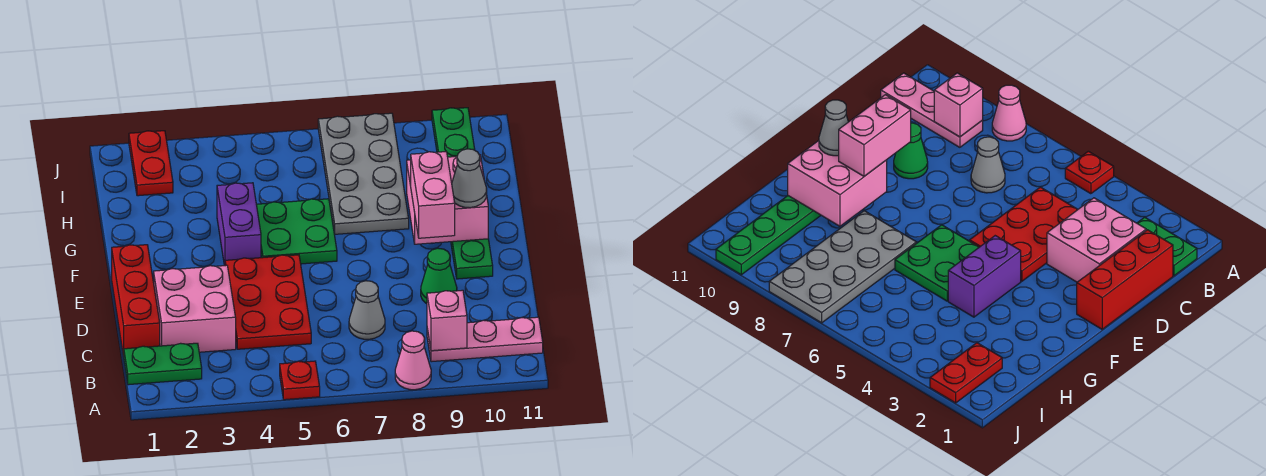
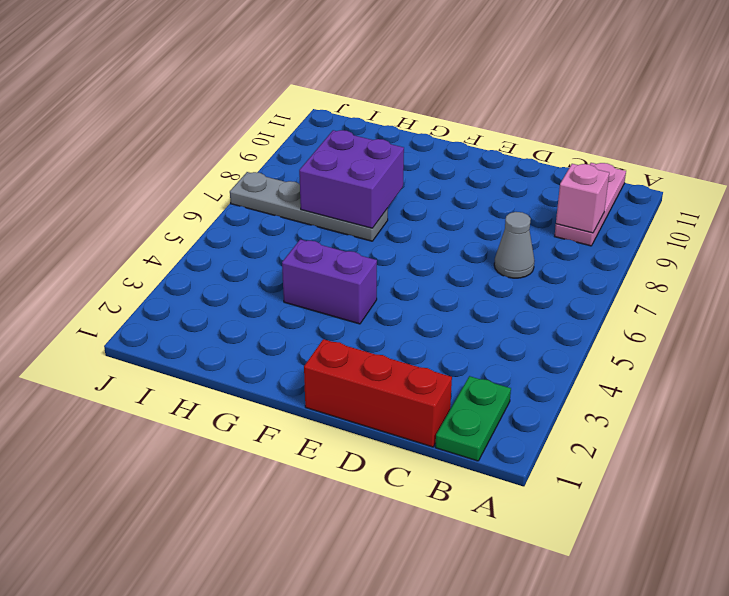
grey plate G7:J7 level 1 -> grey plate G7:J8 level 1
purple brick G7:H8 level 2 -> none
none -> red plate A5 level 1
none -> pink cone A8 level 1
none -> pink brick C2:D3 level 1

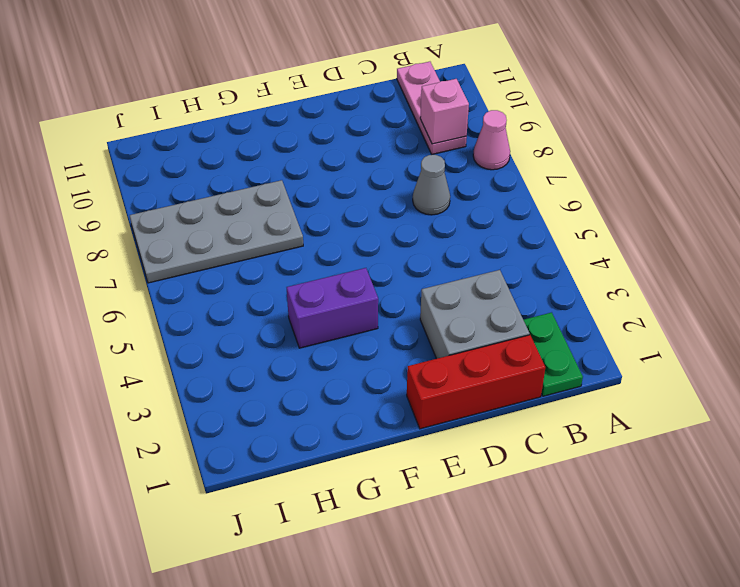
grey brick C2:D3 level 1 -> pink brick C2:D3 level 1
none -> red plate A5 level 1
none -> red plate C4:E5 level 1
none -> green cone D9 level 1

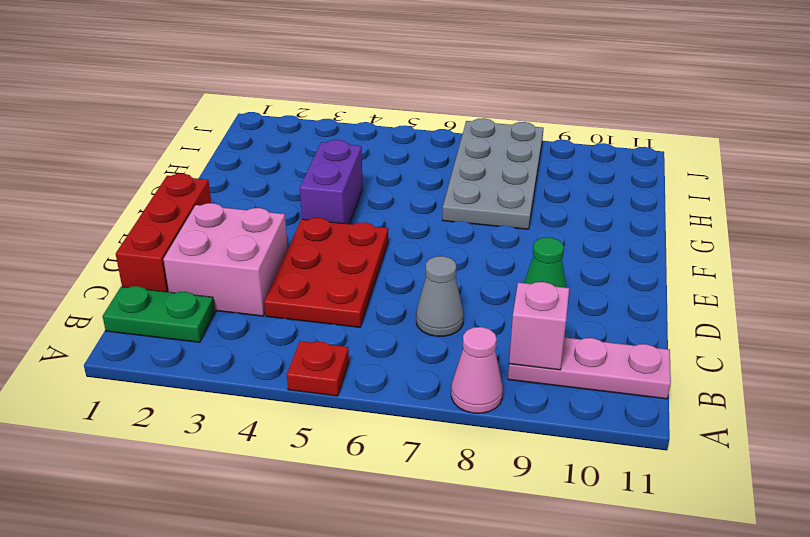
none -> green plate E10:J10 level 1
none -> green plate F5:G6 level 1
none -> red plate I2:J2 level 1

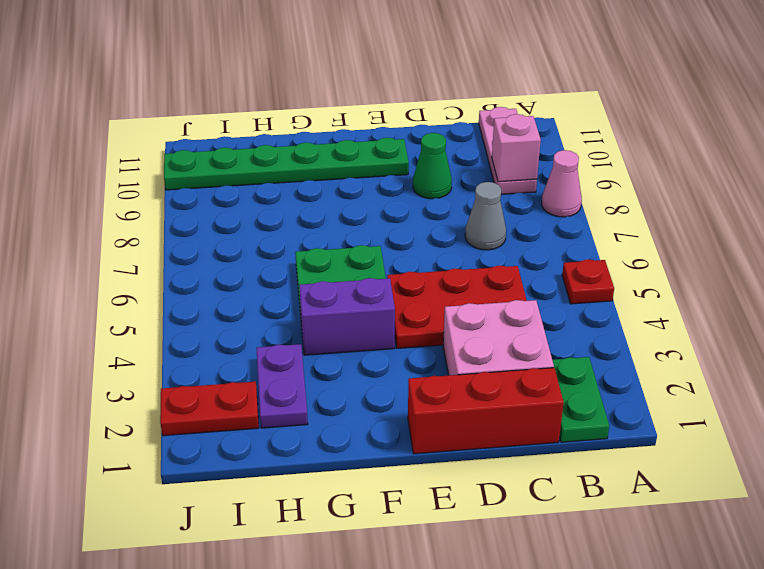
purple plate H2:H3 level 1 -> none
none -> grey plate G7:J8 level 1
none -> pink brick F9:G10 level 2
none -> pink brick E9:F9 level 3

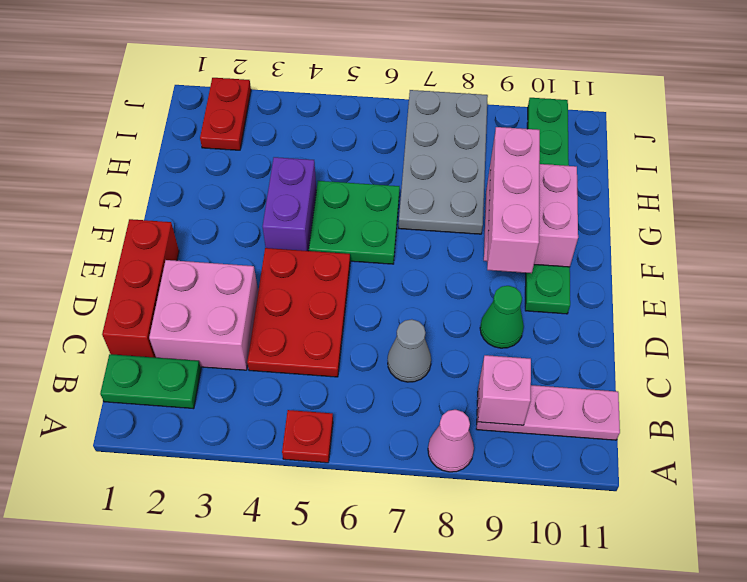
pink brick E9:G9 level 3 -> pink brick E9:F9 level 3
none -> grey cone F10 level 3

